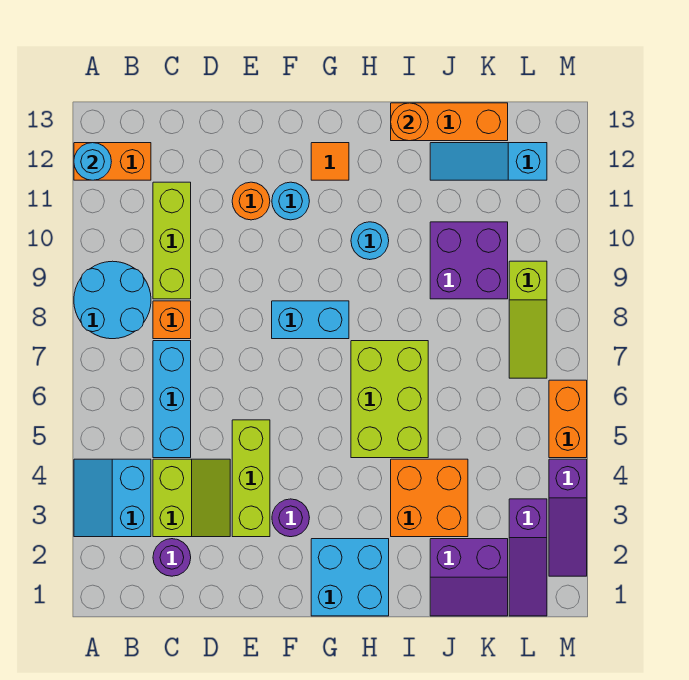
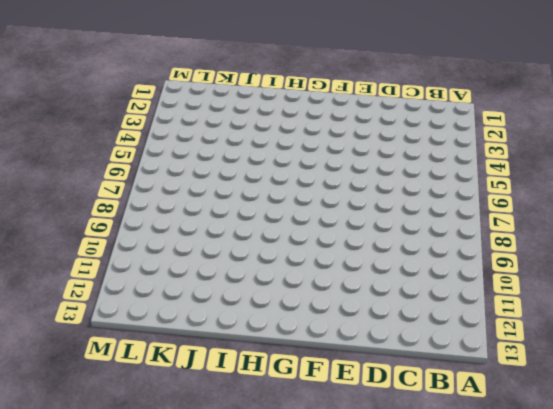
none -> cyan slope A3:B4 level 1 top B
none -> cyan round brick A8:B9 level 1
none -> orange brick A12:B12 level 1

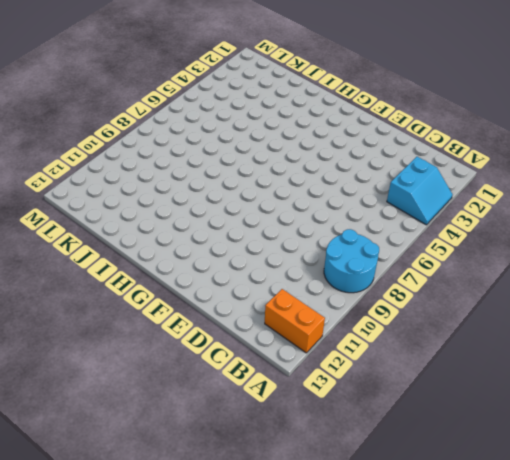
none -> purple round brick C2 level 1
none -> lime slope C3:D4 level 1 top C
none -> cyan brick C5:C7 level 1

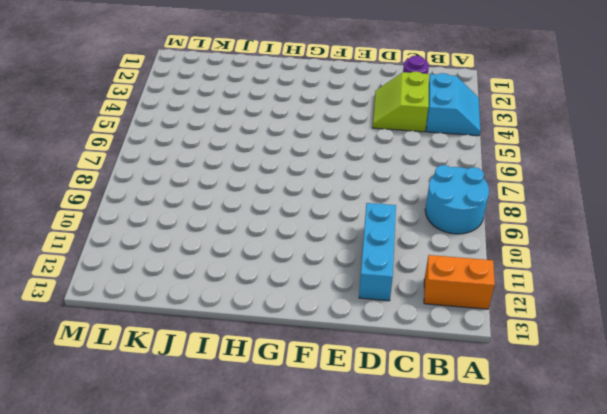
cyan brick D10:D12 level 1 -> cyan brick C5:C7 level 1
none -> orange brick C8 level 1
none -> lime brick C9:C11 level 1
none -> lime brick E3:E5 level 1

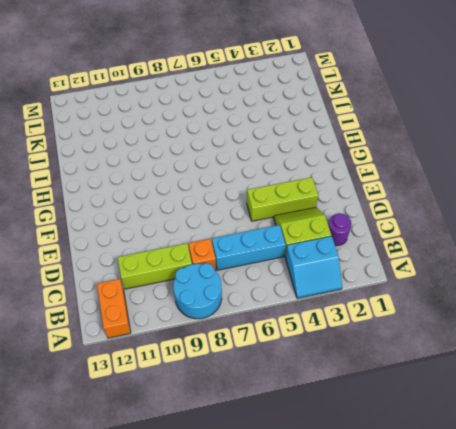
none -> orange round brick E11 level 1
none -> purple round brick F3 level 1
none -> cyan brick F8:G8 level 1

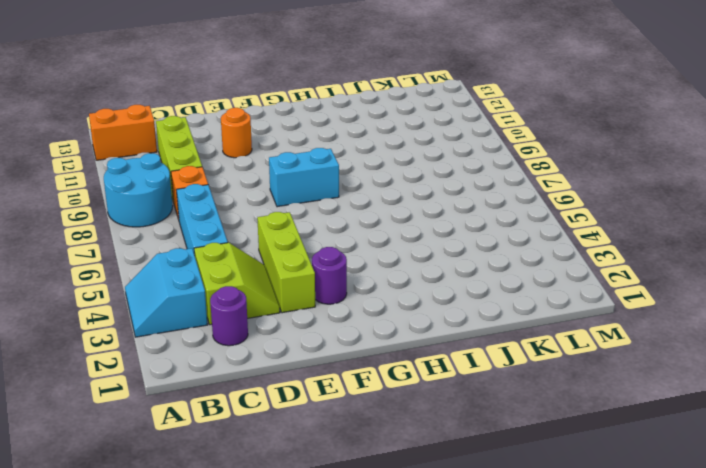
none -> cyan round brick F11 level 1
none -> cyan brick G1:H2 level 1
none -> orange tile G12 level 1

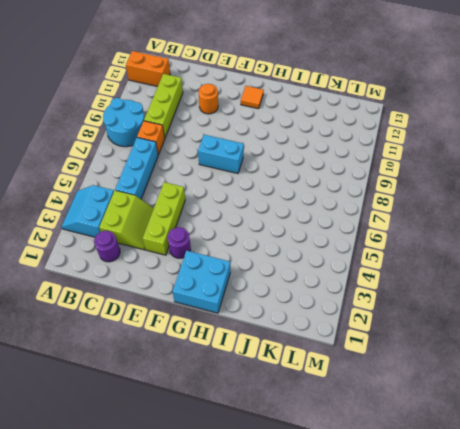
none -> cyan round brick F11 level 1
none -> lime brick H5:I7 level 1
none -> cyan round brick H10 level 1

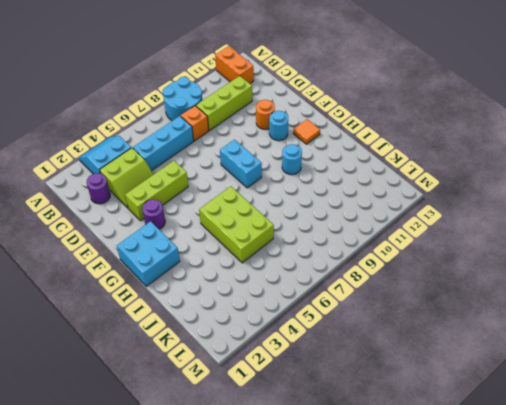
lime brick H5:J6 level 1 -> lime brick H5:I7 level 1
none -> orange brick I3:J4 level 1
none -> orange brick I13:K13 level 1
none -> purple slope J1:K2 level 1 top 2

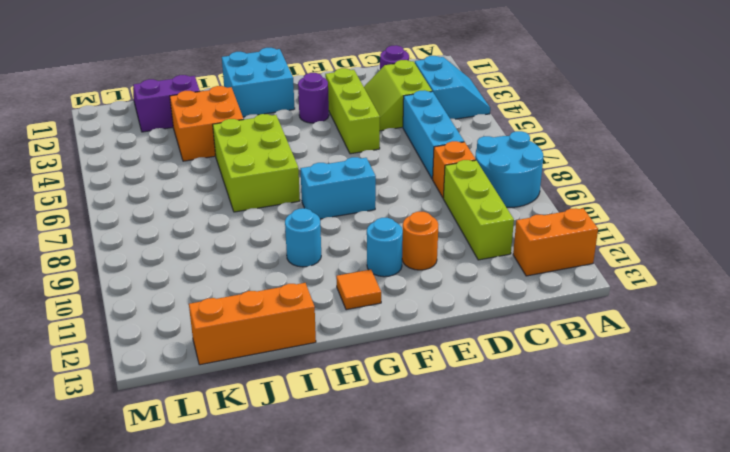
none -> purple brick J9:K10 level 1
none -> cyan slope J12:L12 level 1 top L
none -> purple slope L1:L3 level 1 top 3

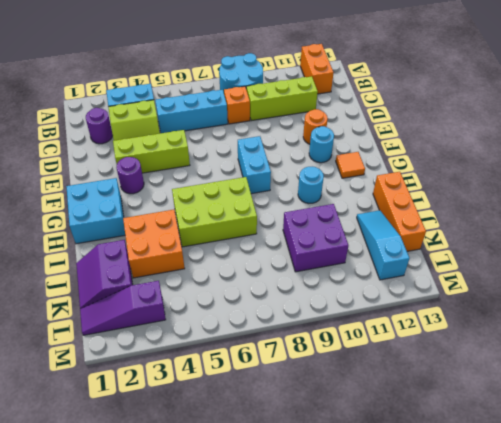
none -> lime slope L7:L9 level 1 top 9
none -> purple slope M2:M4 level 1 top 4
none -> orange brick M5:M6 level 1

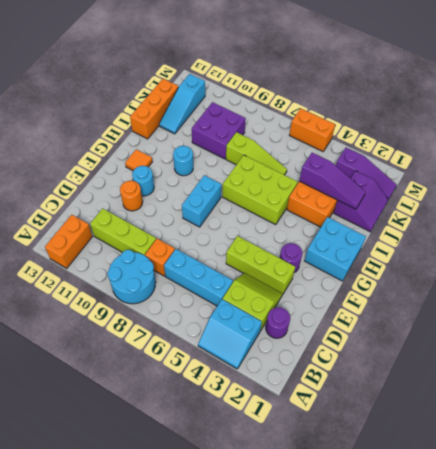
purple slope J2:J4 level 2 top 4 -> purple slope M2:M4 level 1 top 4
lime slope J6:J8 level 1 top 8 -> lime slope L7:L9 level 1 top 9
none -> cyan round brick A12 level 2
none -> orange round brick I13 level 2

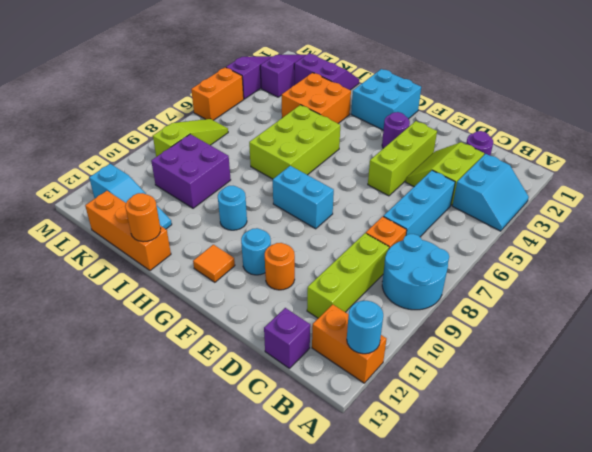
purple brick C13 level 1 -> none

